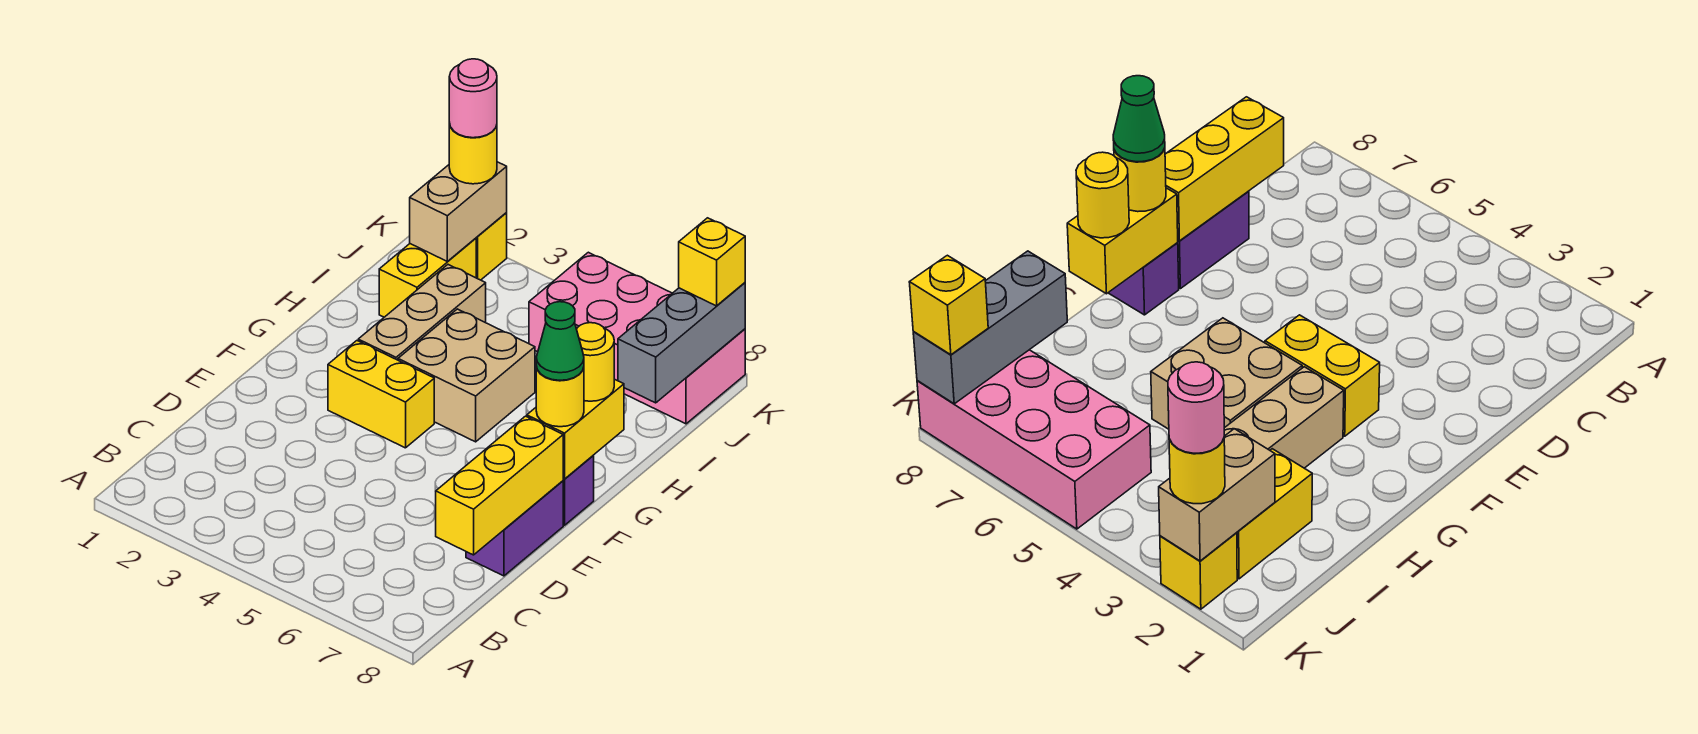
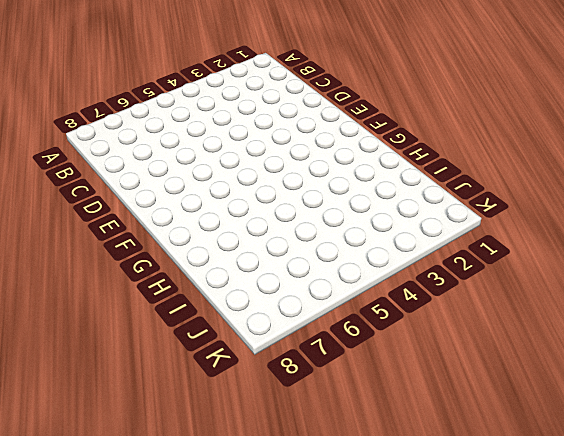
none -> purple brick D8:E8 level 1
none -> yellow brick F3:F4 level 1
none -> purple brick F8 level 1

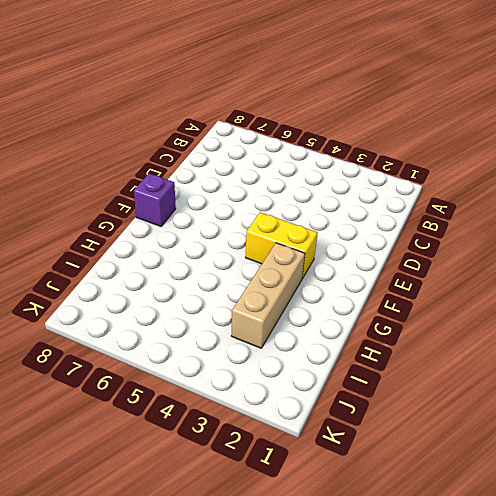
none -> purple brick D8:E8 level 1
none -> tan brick G4:H5 level 1
none -> yellow brick I2:J2 level 1

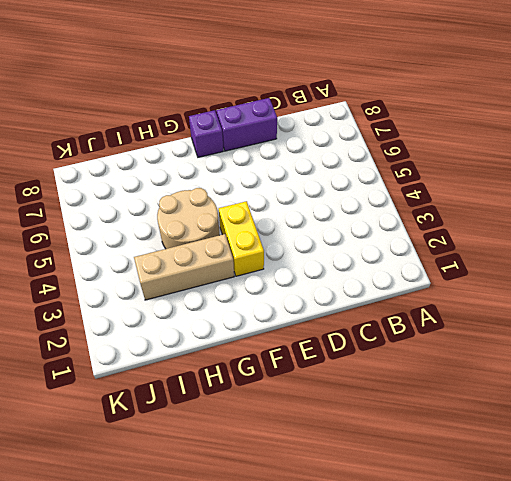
tan round brick G4:H5 level 1 -> tan brick G4:H5 level 1
none -> yellow brick I2:J2 level 1
none -> pink brick J5:K8 level 1
none -> yellow brick K2 level 1

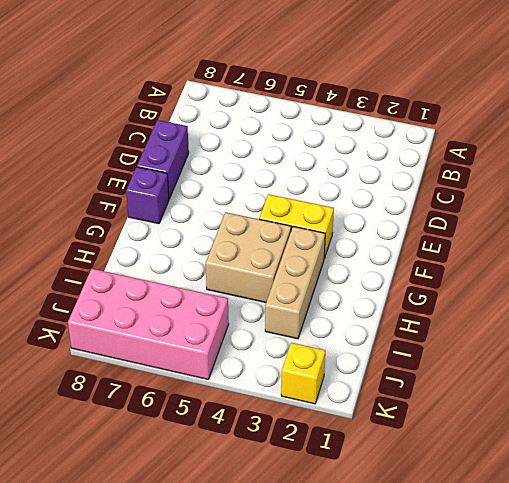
none -> yellow brick I2:J2 level 1
none -> yellow brick C8:E8 level 2
none -> yellow brick F8:G8 level 2

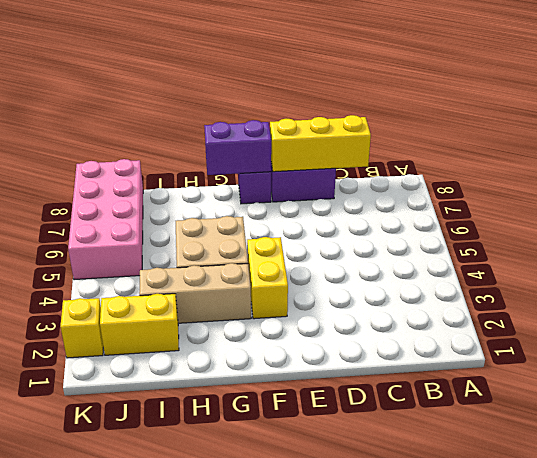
purple brick F8:G8 level 2 -> yellow brick F8:G8 level 2
none -> grey brick I8:K8 level 2
none -> tan brick J2:K2 level 2
none -> yellow round brick F8 level 3

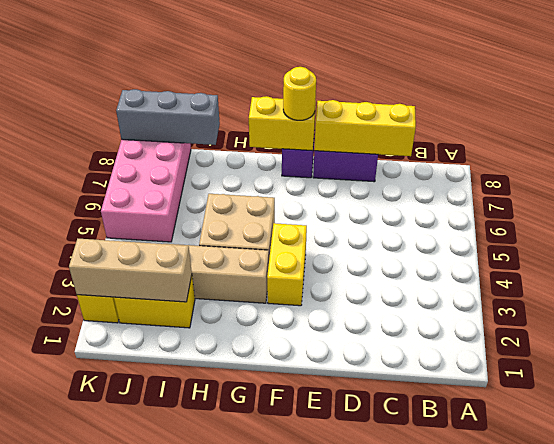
tan brick I2:K2 level 2 -> tan brick J2:K2 level 2
none -> yellow round brick G8 level 3
none -> yellow round brick K2 level 3
none -> yellow brick K8 level 3

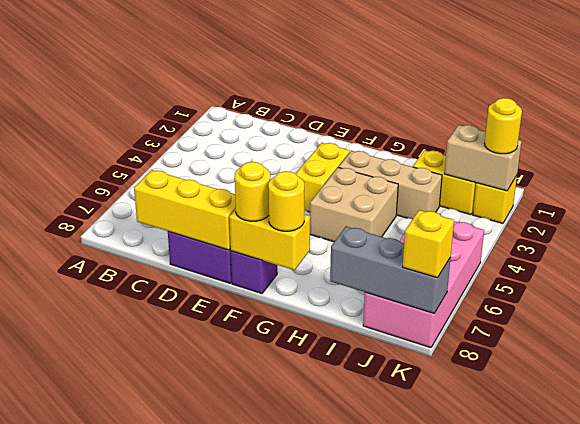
none -> green cone F8 level 4
none -> pink round brick K2 level 4

